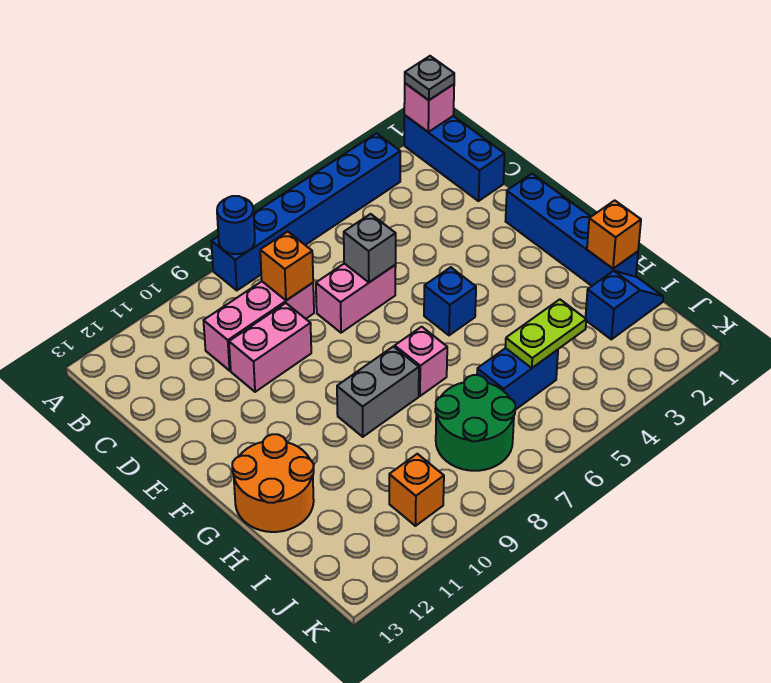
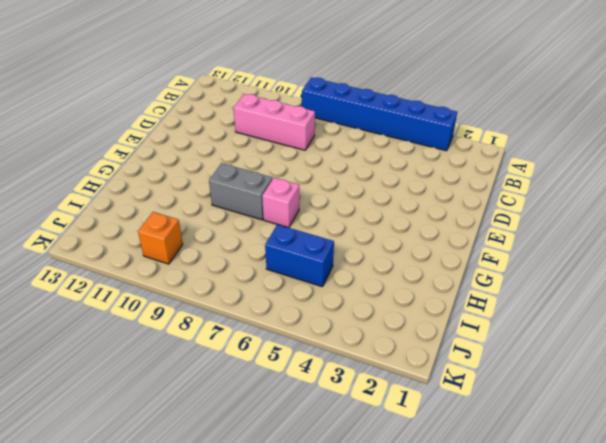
none -> blue brick A1:C1 level 1
none -> pink brick D6:D7 level 1
none -> pink brick D9:D10 level 1

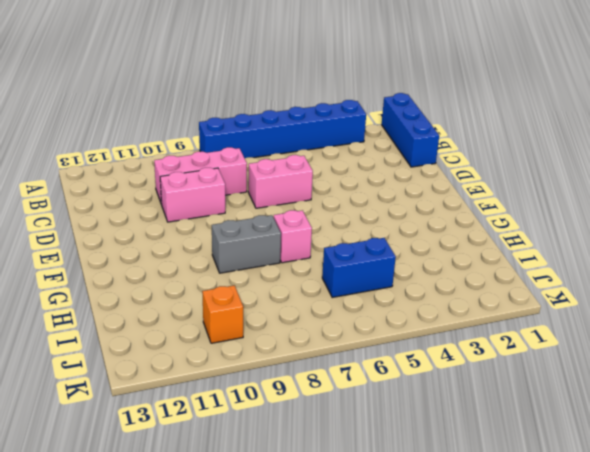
none -> blue brick E1:H1 level 1
none -> blue brick F5 level 1
none -> orange round brick G12:H13 level 1

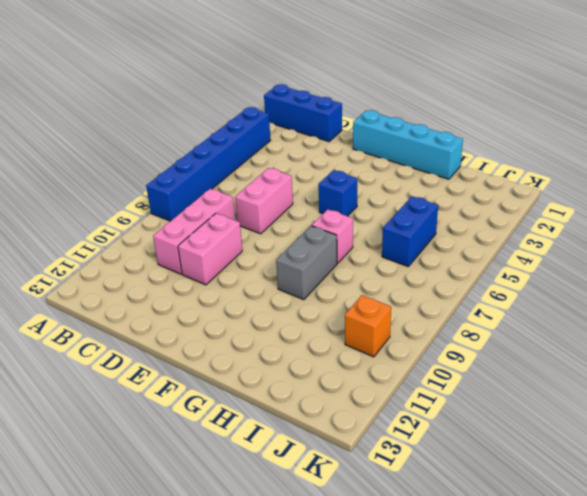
cyan brick E1:H1 level 1 -> blue brick E1:H1 level 1
none -> orange round brick G12:H13 level 1
none -> blue slope I1:I2 level 1 top 2
none -> green round brick I7:J8 level 1

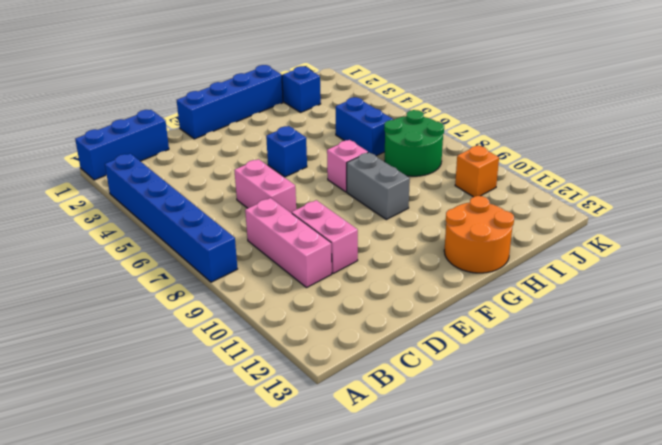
none -> pink brick A1 level 2
none -> blue round brick A8 level 2
none -> orange brick C8 level 2

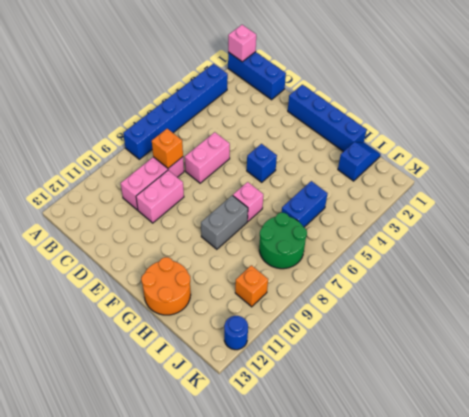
blue round brick K12 level 1 -> blue round brick A8 level 2
none -> grey brick D6 level 2
none -> orange brick H1 level 2
none -> lime plate I4:I5 level 2

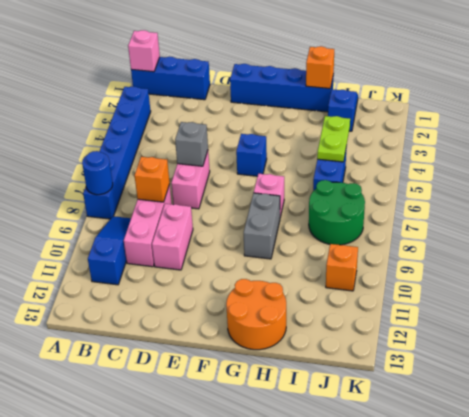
blue slope B9:B11 level 1 top 11 -> none
none -> grey plate A1 level 3

